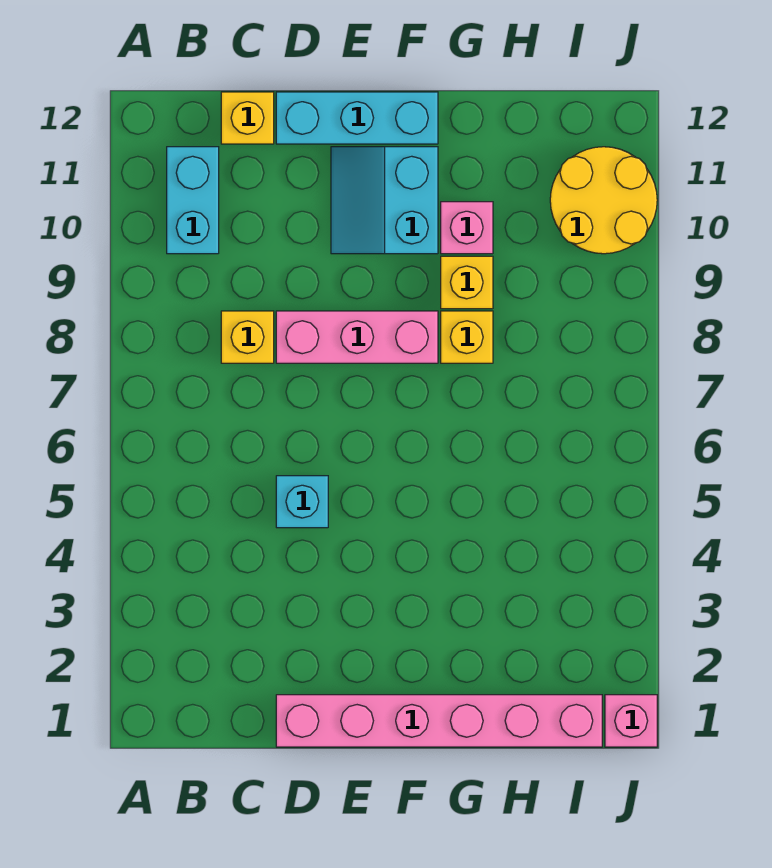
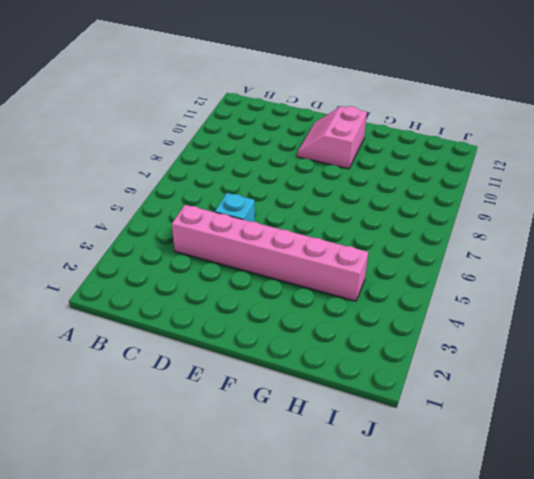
pink brick C4:H4 level 1 -> pink brick D1:I1 level 1
pink slope E10:F11 level 1 top F -> cyan slope E10:F11 level 1 top F
none -> cyan brick B10:B11 level 1
none -> yellow brick C8 level 1
none -> yellow brick C12 level 1

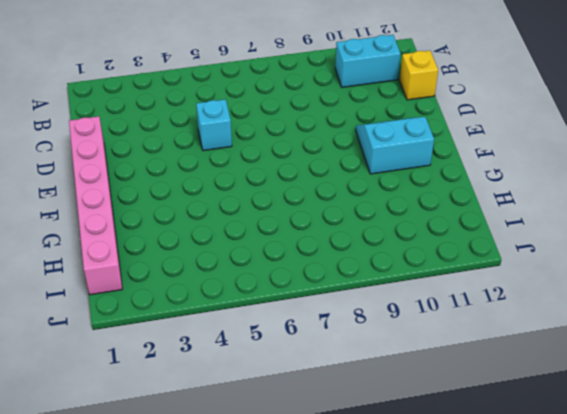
none -> yellow brick C8 level 1
none -> pink brick D8:F8 level 1
none -> cyan brick D12:F12 level 1

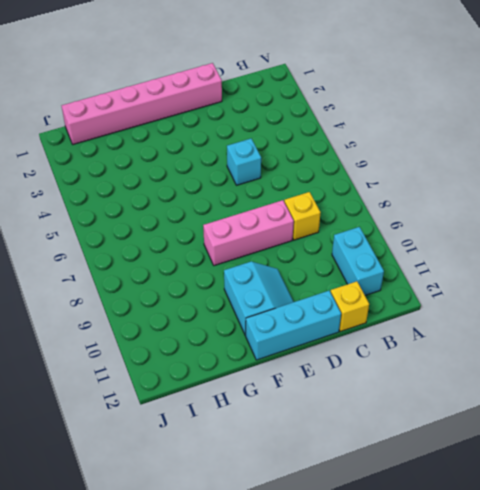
none -> yellow brick G8 level 1
none -> yellow brick G9 level 1
none -> pink brick G10 level 1

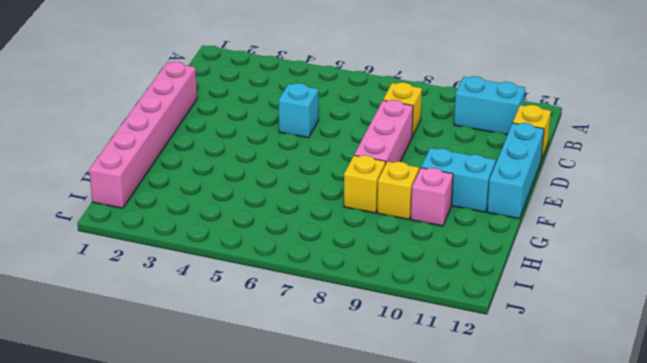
none -> yellow round brick I10:J11 level 1
none -> pink brick J1 level 1

